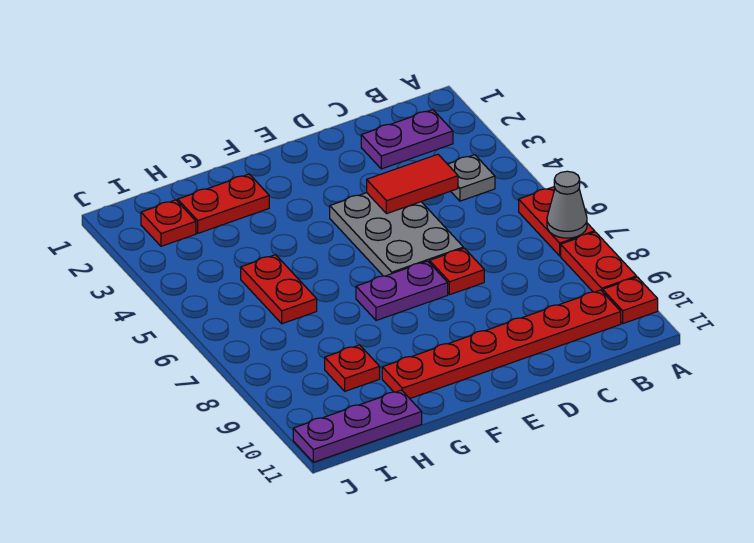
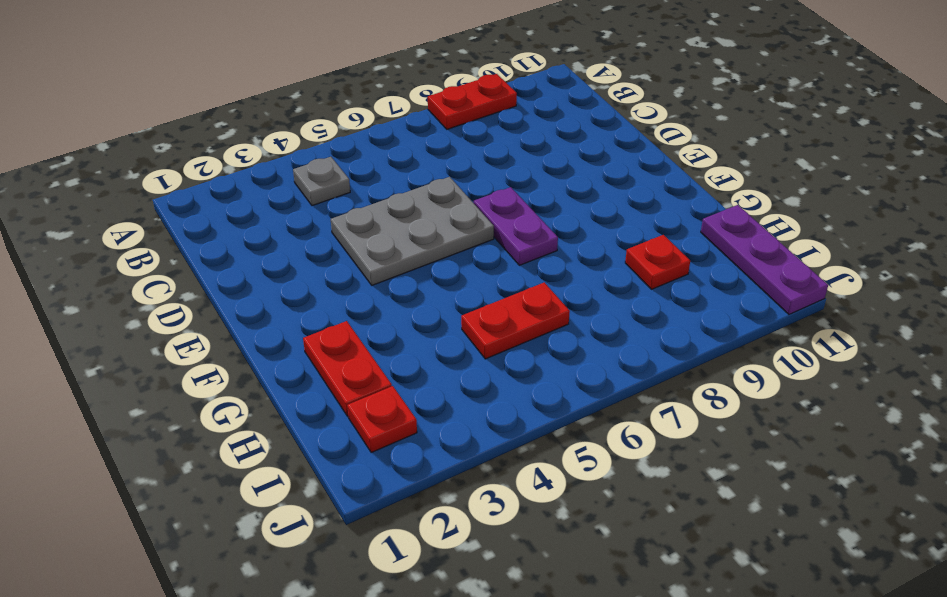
none -> red plate A6:A7 level 1
none -> red plate A10 level 1
none -> purple plate B2:C2 level 1

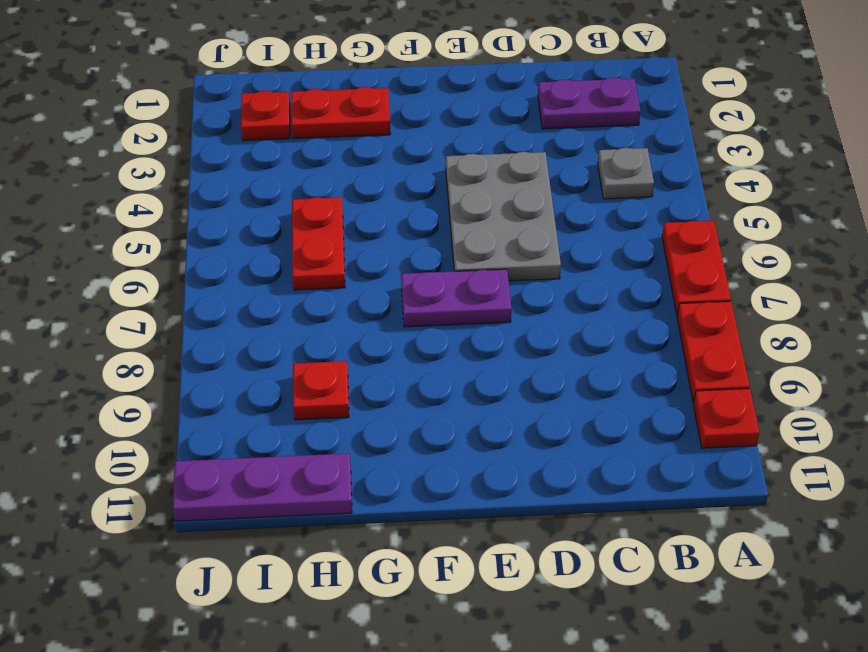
none -> red plate B10:G10 level 1
none -> red plate D7 level 1
none -> grey cone A7 level 2

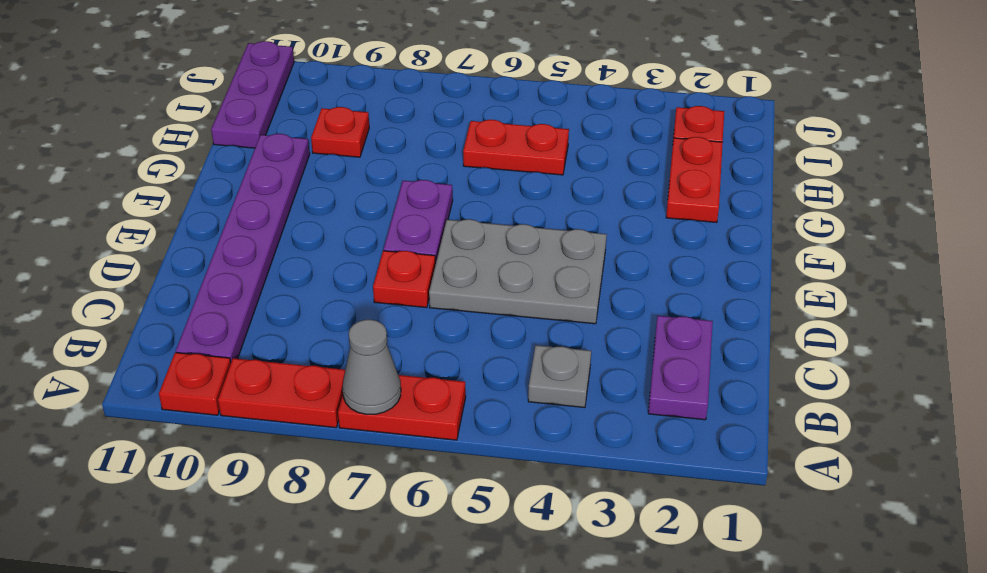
purple plate B10:G10 level 1 -> red plate B10:G10 level 1
none -> red tile C4:D4 level 2

